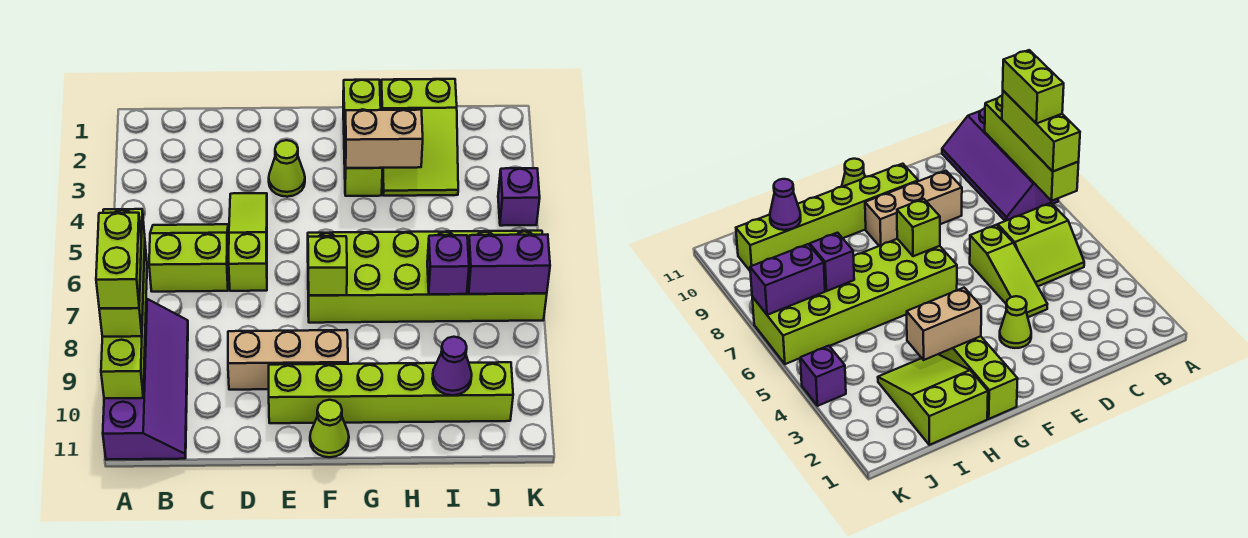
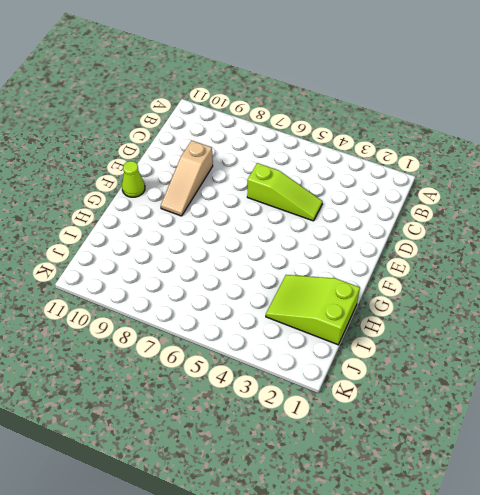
tan slope D9:F9 level 1 top D -> tan brick D9:F9 level 1
none -> purple slope A8:B11 level 1 top A
none -> lime slope B5:C6 level 1 top 6
none -> lime cone E3 level 1

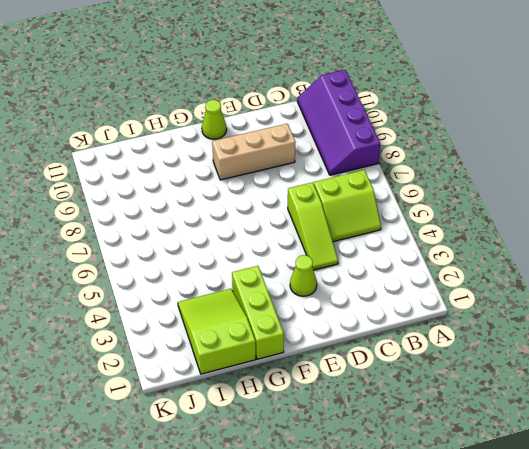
none -> lime brick E10:J10 level 1
none -> lime brick F6:K7 level 1
none -> purple brick K4 level 1

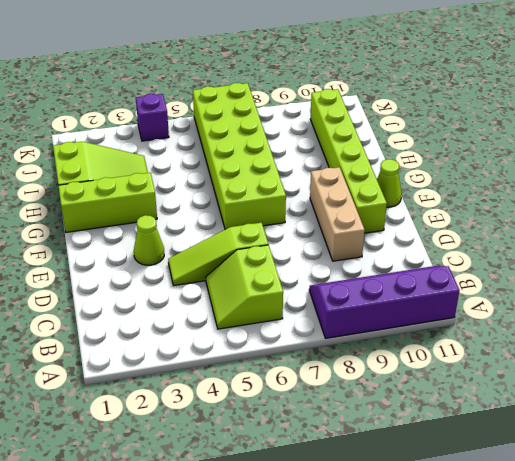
none -> lime brick A7:A10 level 2
none -> lime brick F7 level 2
none -> tan brick G3:H3 level 2

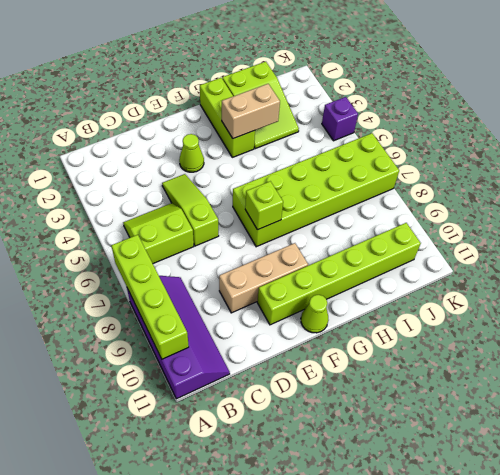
none -> purple brick I7 level 2
none -> purple cone I10 level 2
none -> purple brick J7:K7 level 2

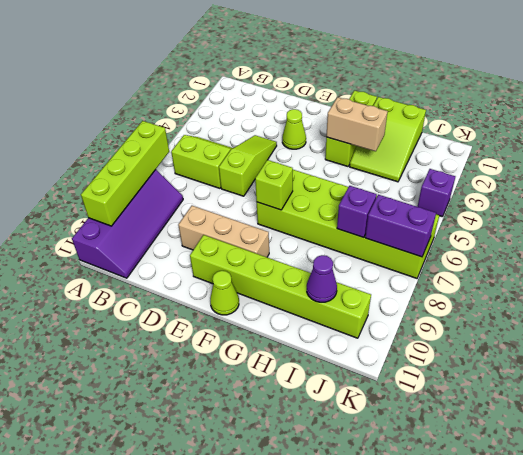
none -> lime brick A7:A9 level 3
none -> lime brick A8:A9 level 4

